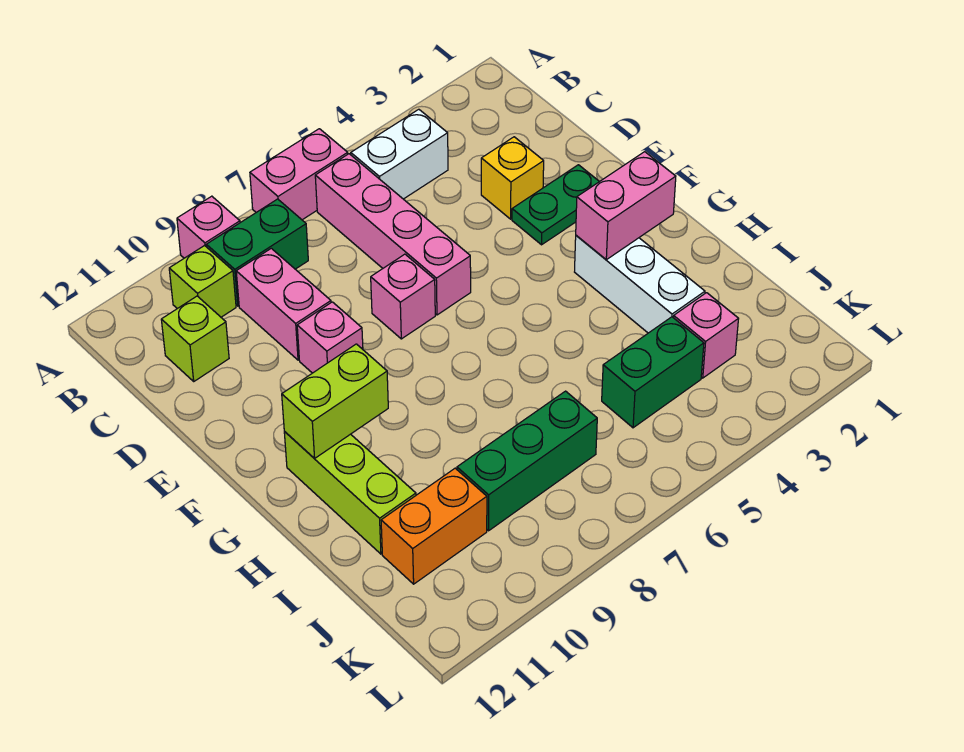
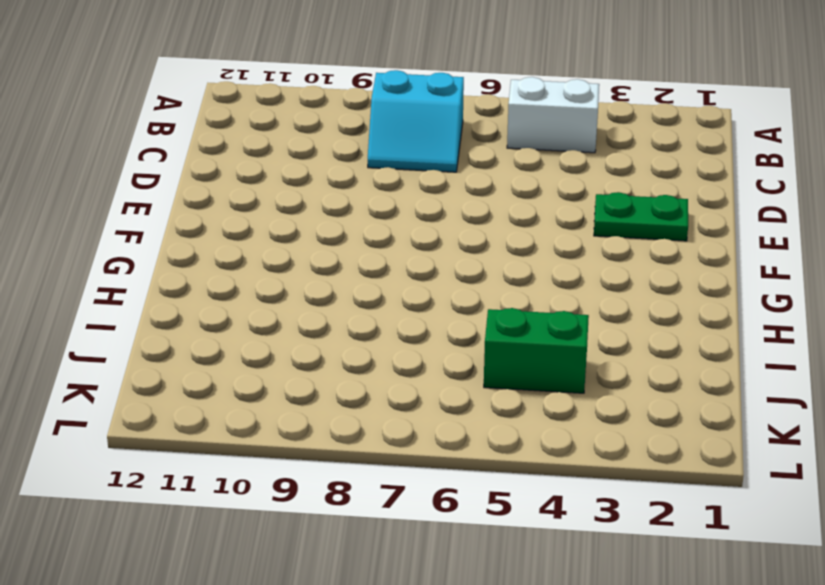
cyan slope B7:C8 level 1 top B -> green brick B8:B9 level 1
none -> pink brick A6:A7 level 1
none -> pink brick A9 level 1
none -> pink brick B6:E6 level 1

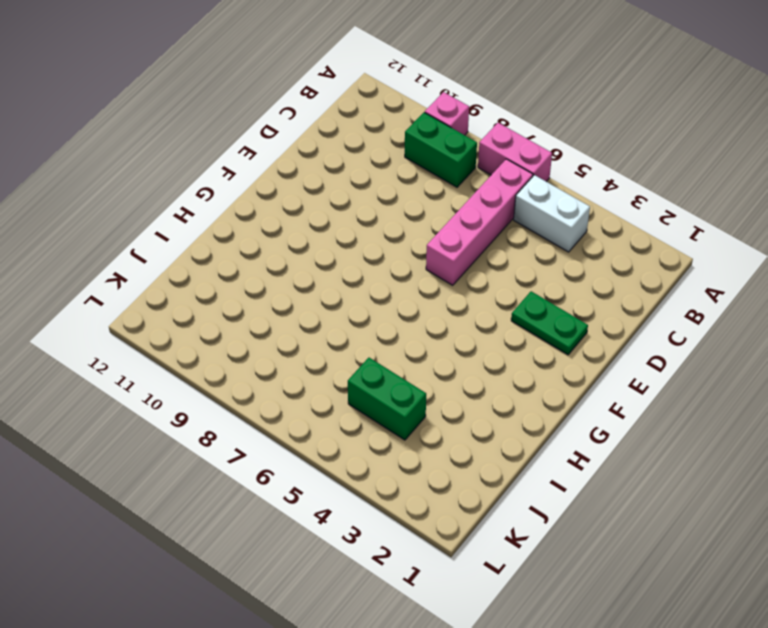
none -> lime brick B10 level 1
none -> pink brick C9:D9 level 1
none -> lime brick C11 level 1

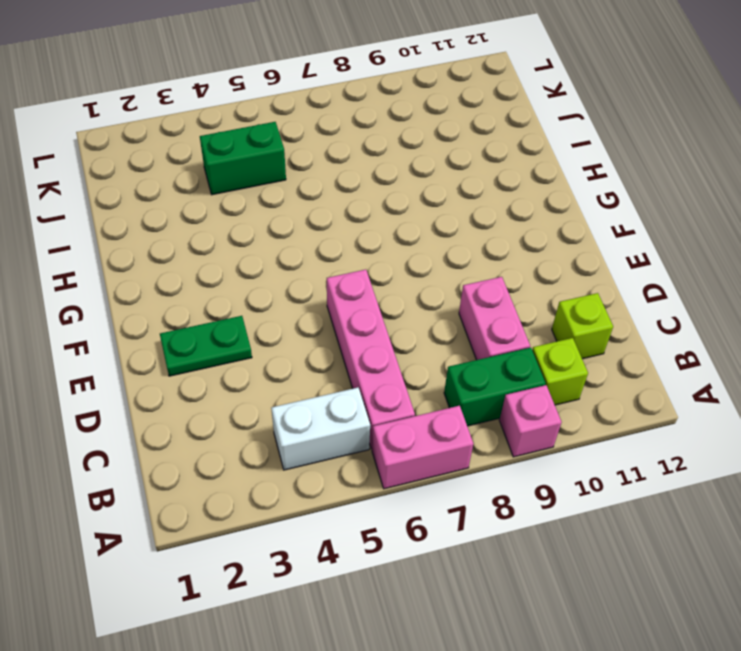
none -> yellow brick D3 level 1
none -> pink brick E7 level 1
none -> pink brick E9 level 1

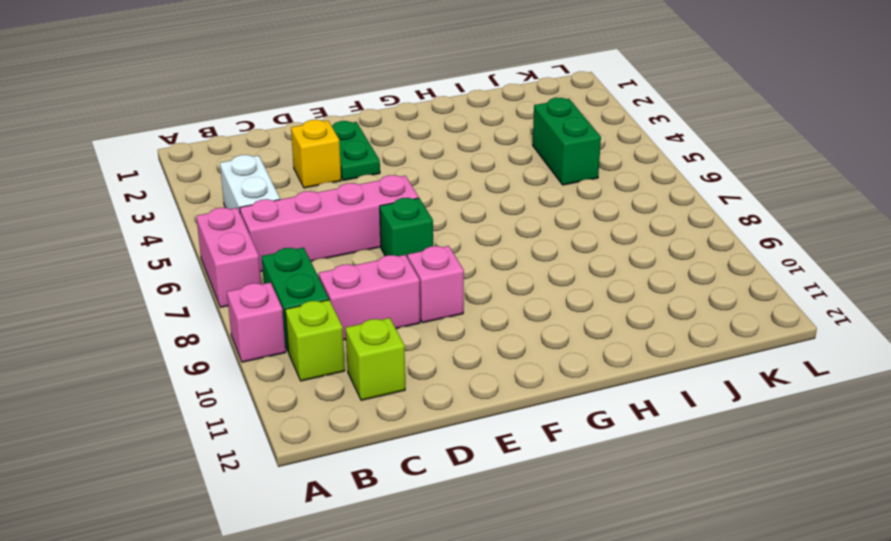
green brick E7 level 1 -> pink brick E7 level 1
none -> white brick G3:I3 level 1
none -> lime brick G11:I11 level 1
none -> pink brick J3 level 1

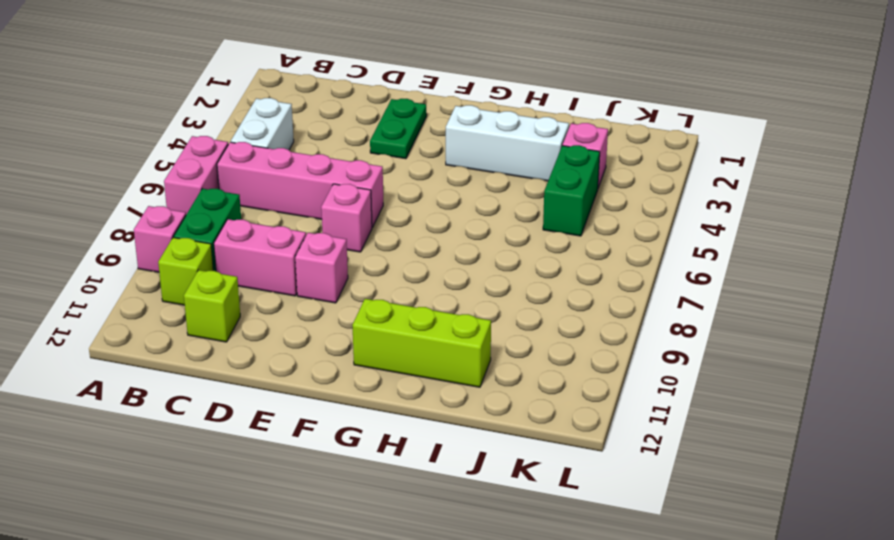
none -> yellow brick D3 level 1
none -> green brick J7:J9 level 1
none -> orange brick J10:J11 level 1

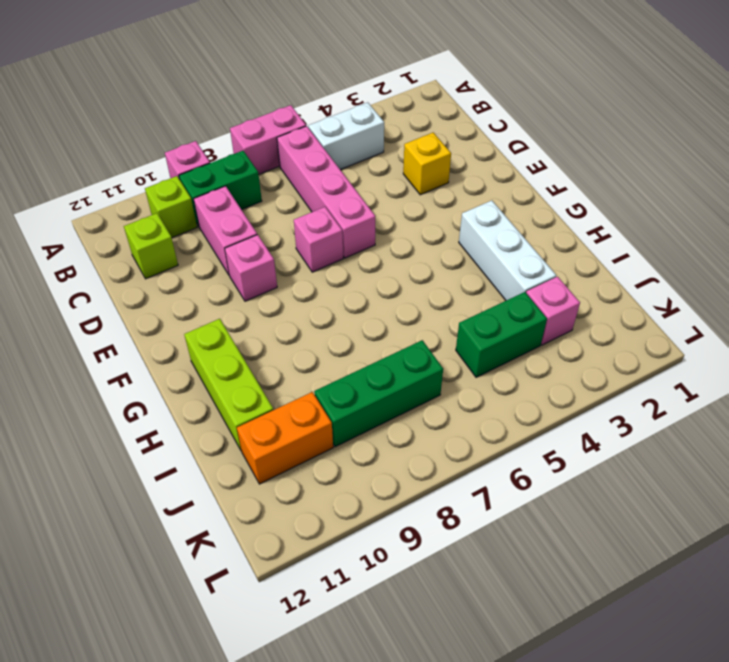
none -> green plate E2:E3 level 1
none -> pink brick G2:G3 level 2
none -> lime brick G10:G11 level 2

